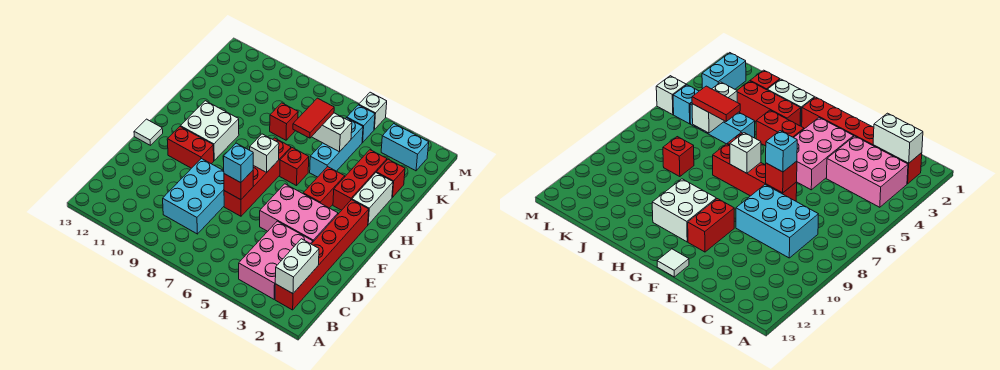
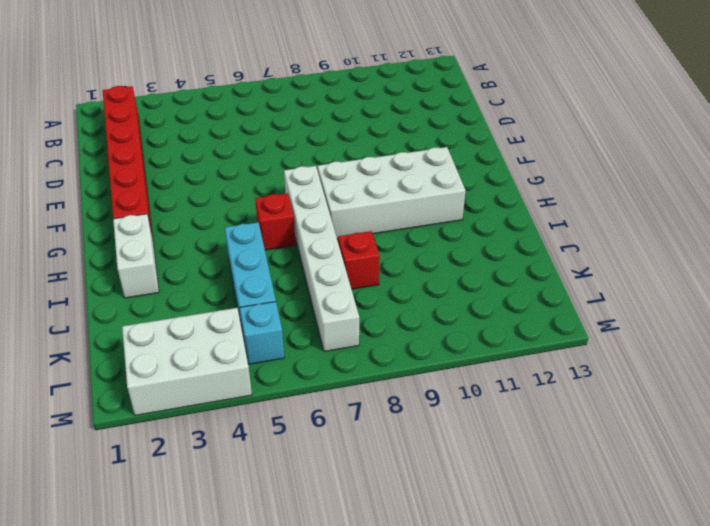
white brick G7:L7 level 1 -> red brick E7:H7 level 1
white brick G8:H11 level 1 -> white brick G10:H11 level 1
white brick L2:M4 level 1 -> cyan brick L2:L3 level 1
none -> pink brick B3:D4 level 1
none -> cyan brick C8:E9 level 1
none -> pink brick E3:F5 level 1

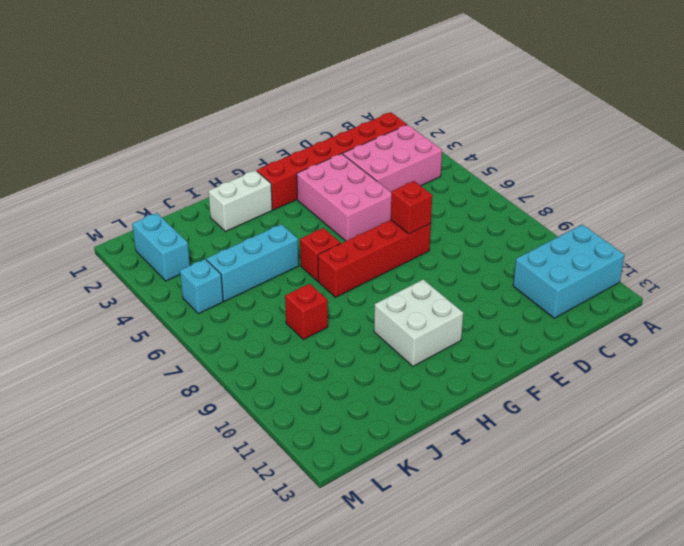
cyan brick A11:C12 level 1 -> cyan brick C8:E9 level 1
none -> red brick F10:F11 level 1
none -> white tile F13 level 1
none -> red brick G4:H4 level 1

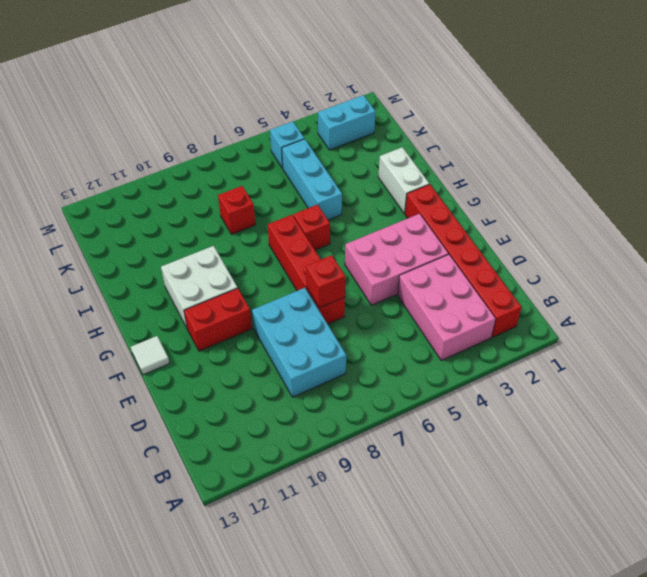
none -> red brick G4:H4 level 1
none -> red brick H3:J3 level 1
none -> red brick J2 level 1

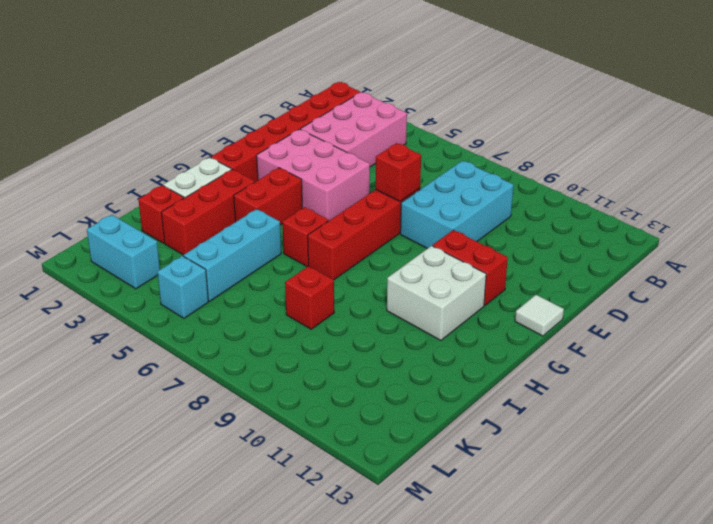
none -> white brick M5 level 1
none -> white brick B2:C2 level 2
none -> white brick G7 level 2

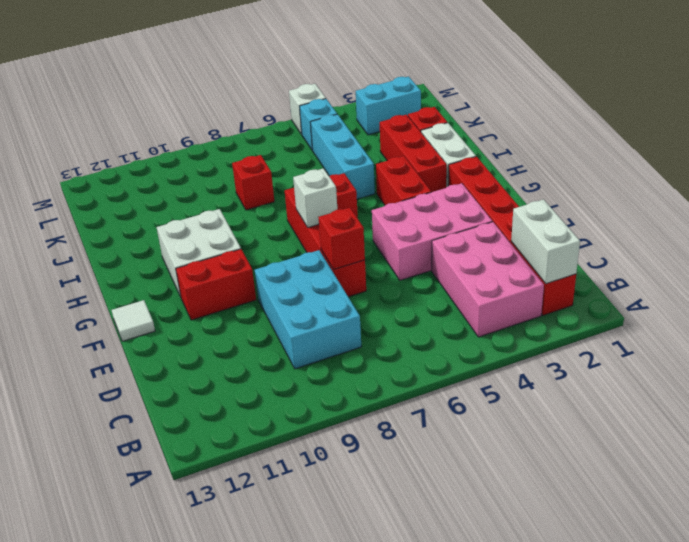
none -> white brick J5:J6 level 2
none -> cyan brick E7 level 3
none -> red tile I6:J6 level 3

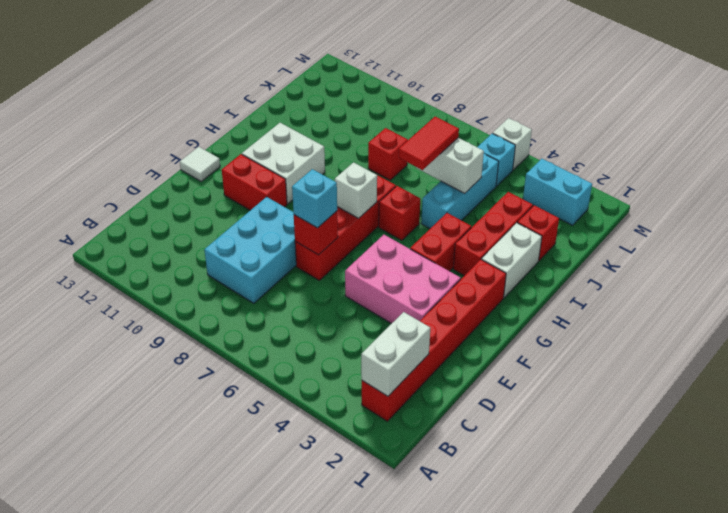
none -> pink brick B3:D4 level 1

